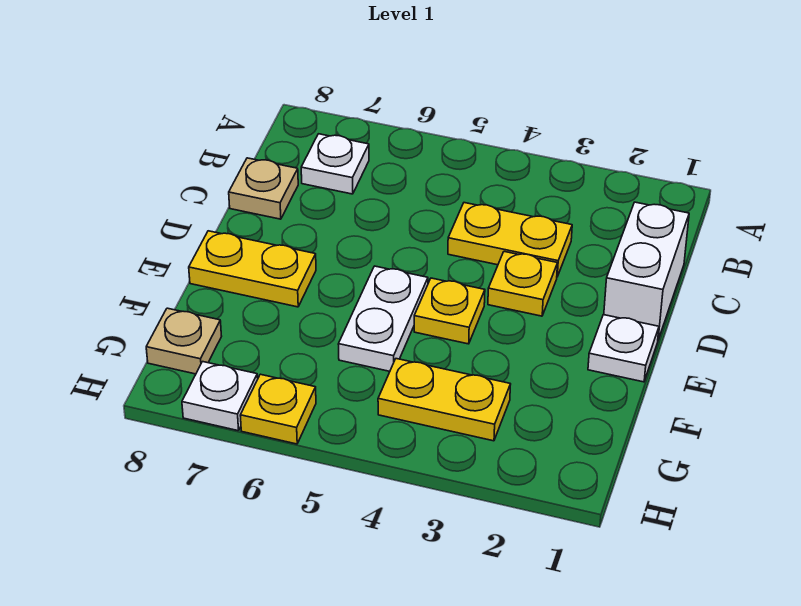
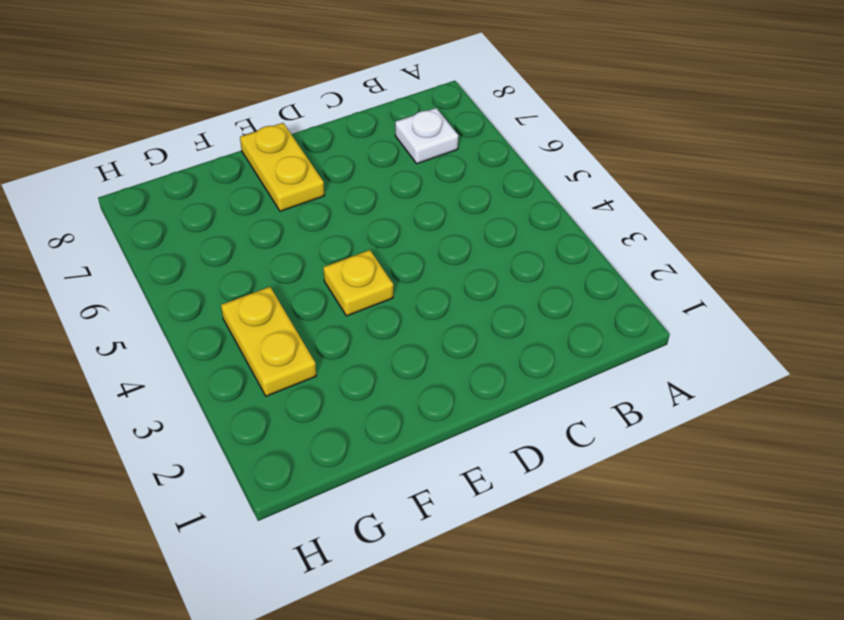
none -> white brick C1:D1 level 1
none -> yellow plate C3:C4 level 1
none -> tan plate C8 level 1

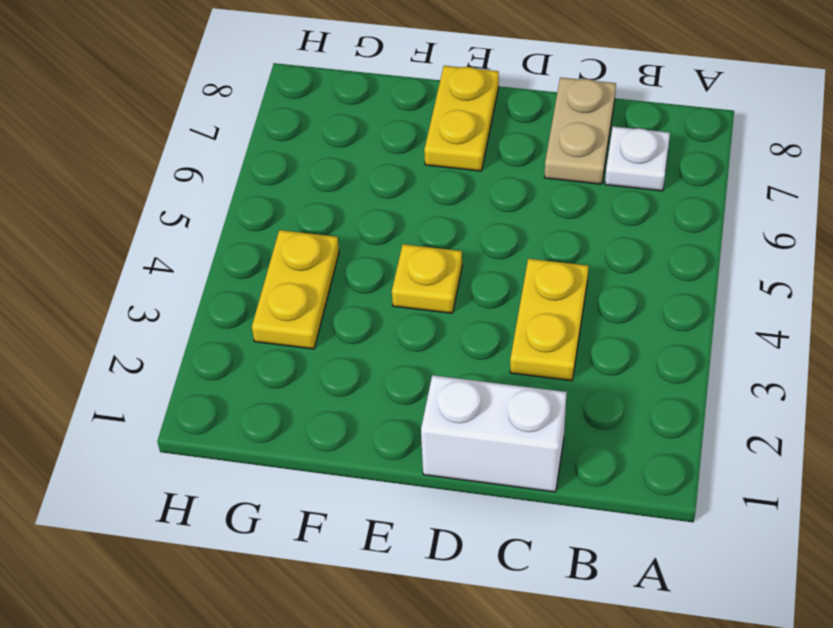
tan plate C7:C8 level 1 -> tan plate C8 level 1
none -> yellow plate D3 level 1
none -> white plate E1 level 1
none -> white plate E5:F5 level 1

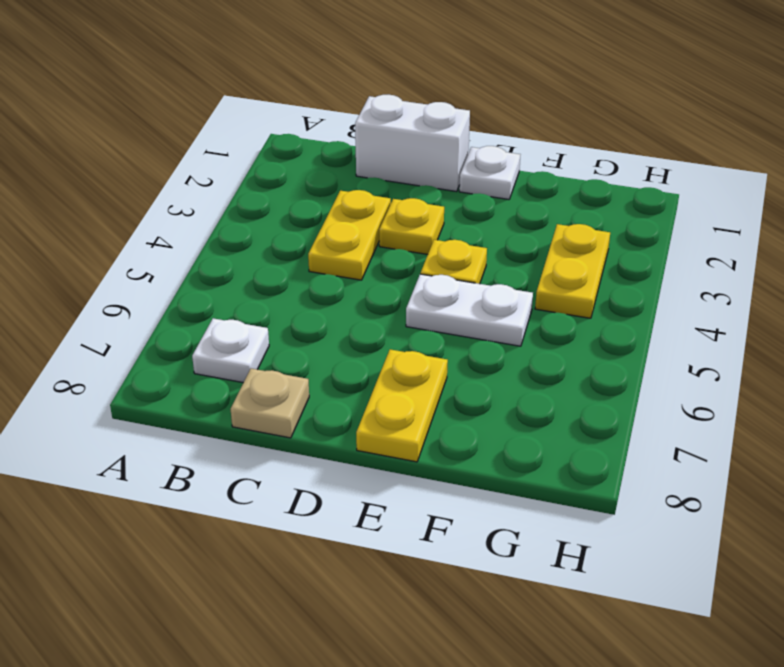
none -> tan plate G8 level 1
none -> yellow plate H6 level 1
none -> white plate H7 level 1

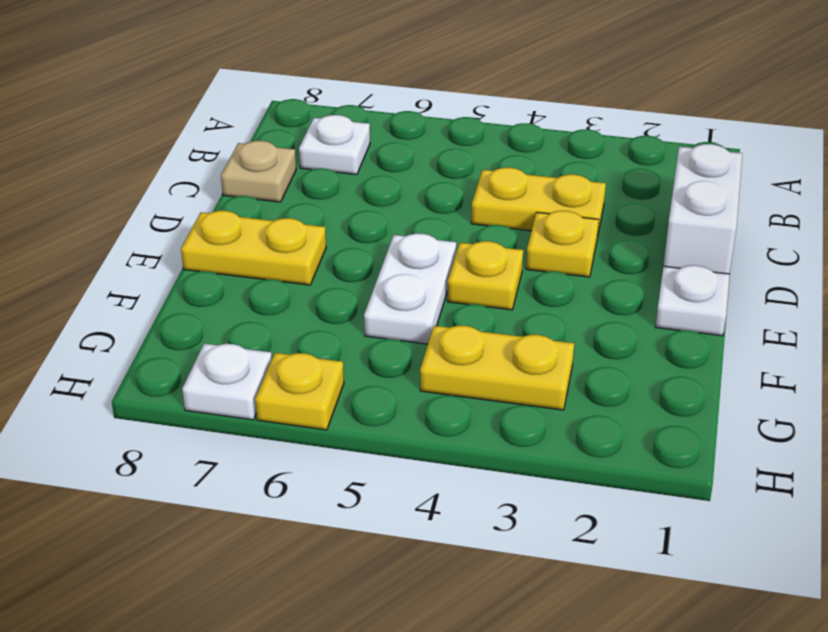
none -> tan plate G8 level 1

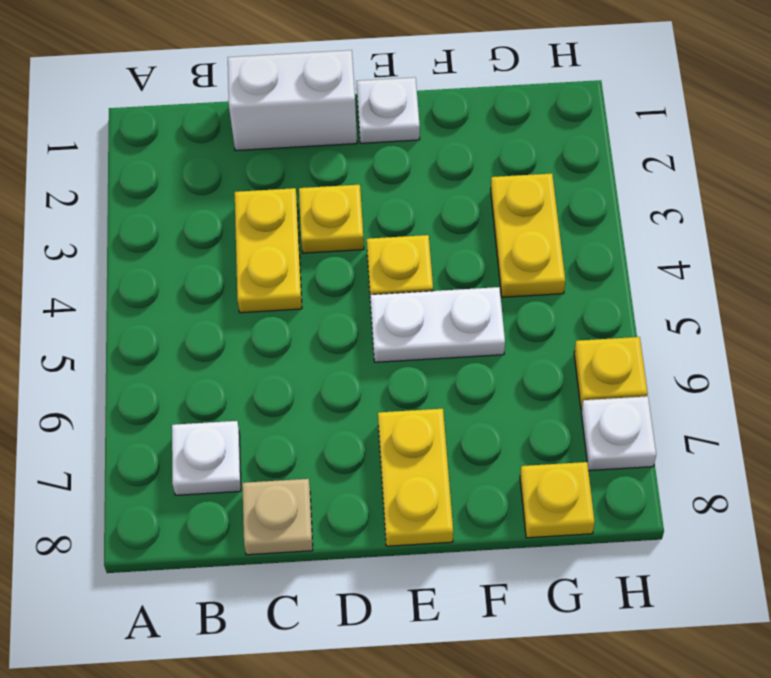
yellow plate G8 level 1 -> tan plate G8 level 1

